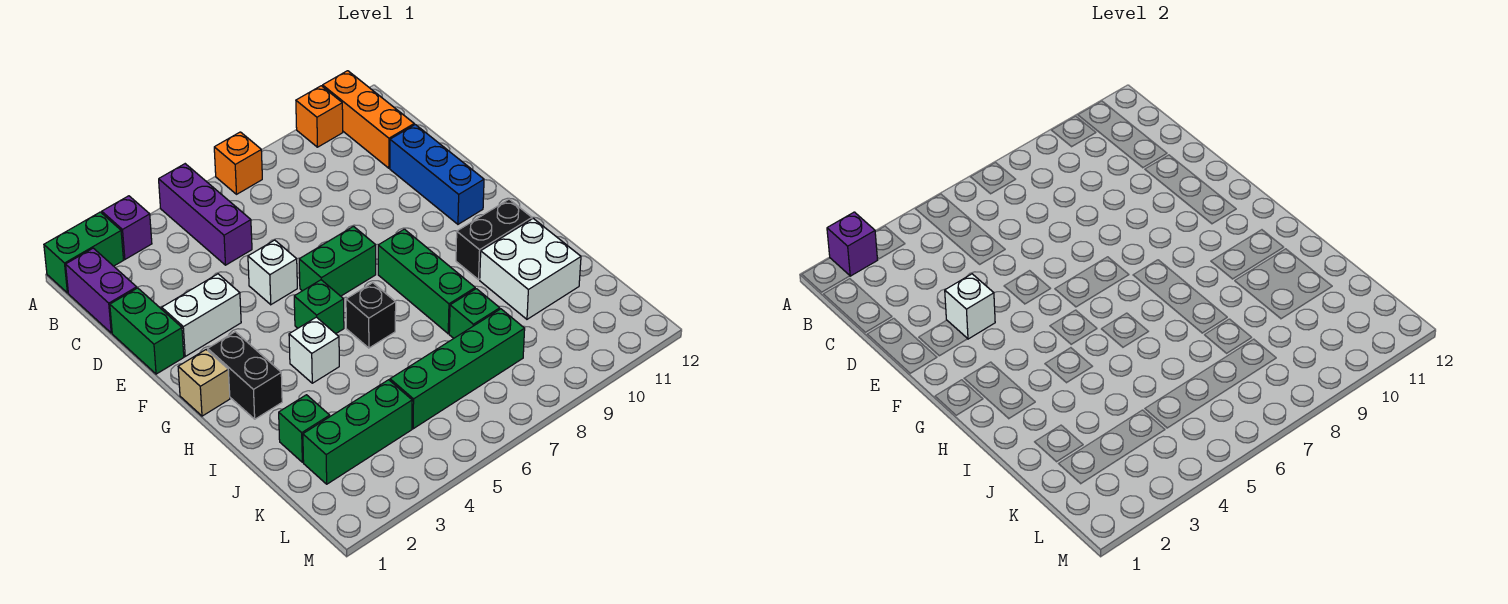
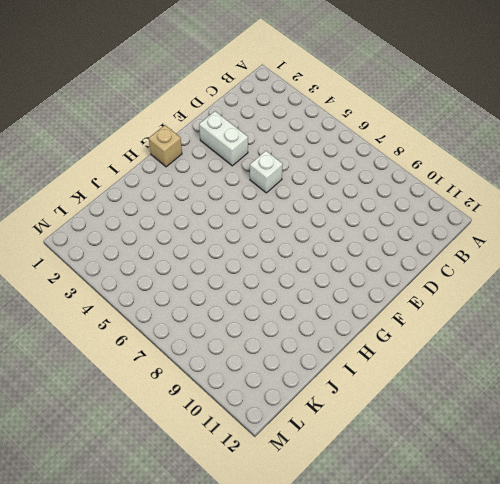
none -> green brick A1:A2 level 1
none -> purple brick A3 level 1
none -> purple brick A5:C5 level 1

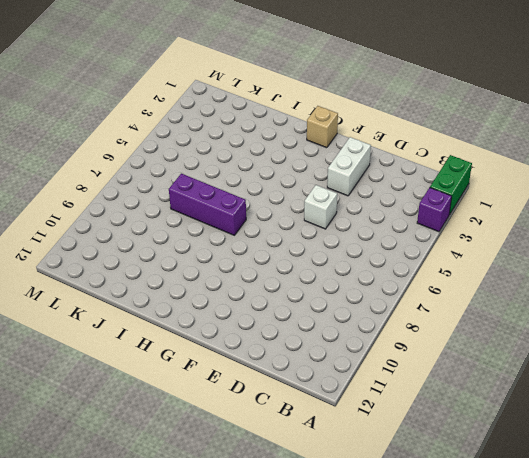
purple brick H7:J7 level 1 -> purple brick A5:C5 level 1
none -> orange brick A7 level 1
none -> orange brick A10 level 1
none -> orange brick A11:C11 level 1

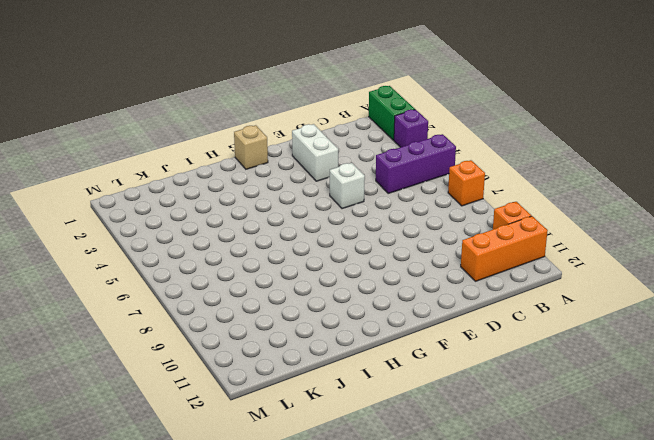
none -> purple brick B1:C1 level 1
none -> green brick D1:E1 level 1
none -> blue brick D11:F11 level 1

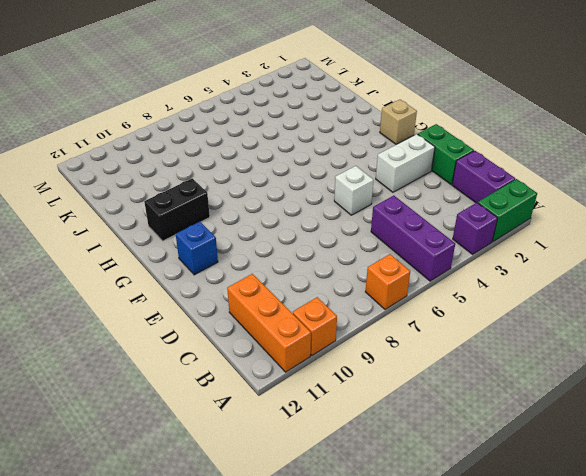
blue brick F11 level 1 -> blue brick D11:F11 level 1
none -> green brick F6:F7 level 1
none -> black brick G2:H2 level 1
none -> green brick G5 level 1

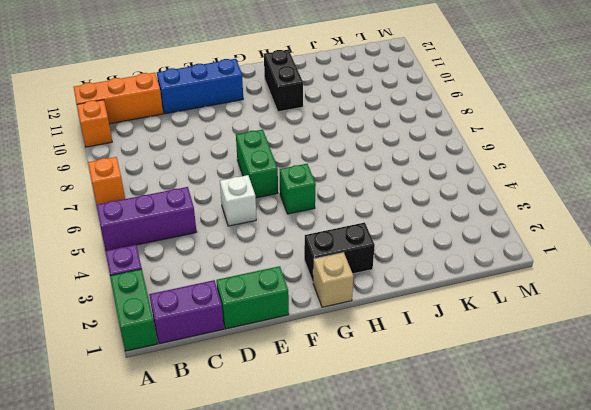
none -> white brick E2:E3 level 1
none -> green brick G8:I8 level 1
none -> white brick H4 level 1

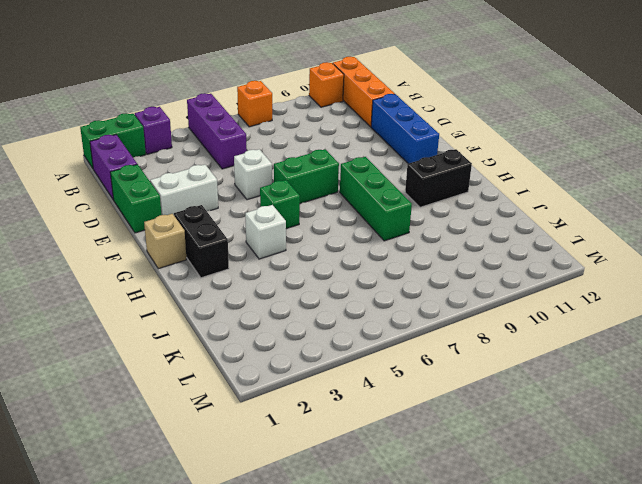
none -> black brick H6 level 1
none -> white brick I10:J11 level 1
none -> green brick J2 level 1

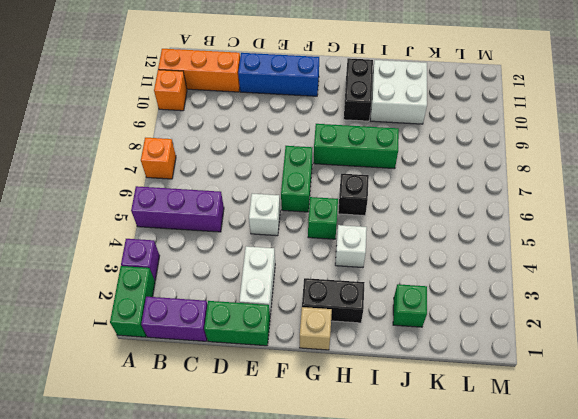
none -> green brick J8 level 1
none -> green brick K2:K4 level 1
none -> green brick K5:K8 level 1

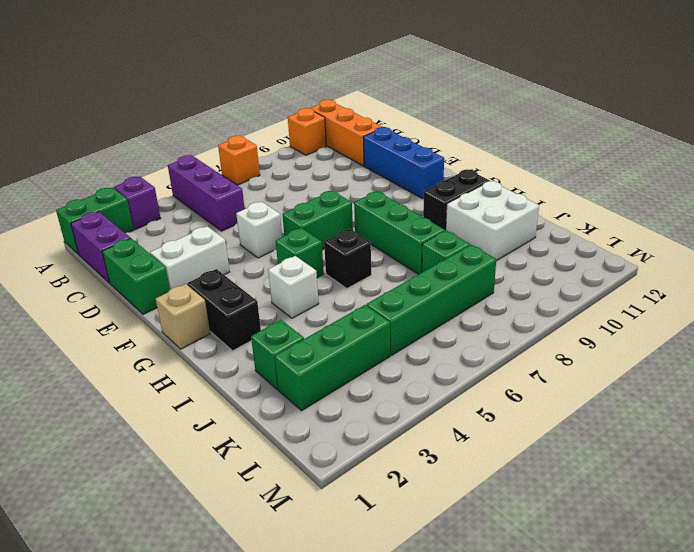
none -> purple brick A2 level 2
none -> white brick E3 level 2

